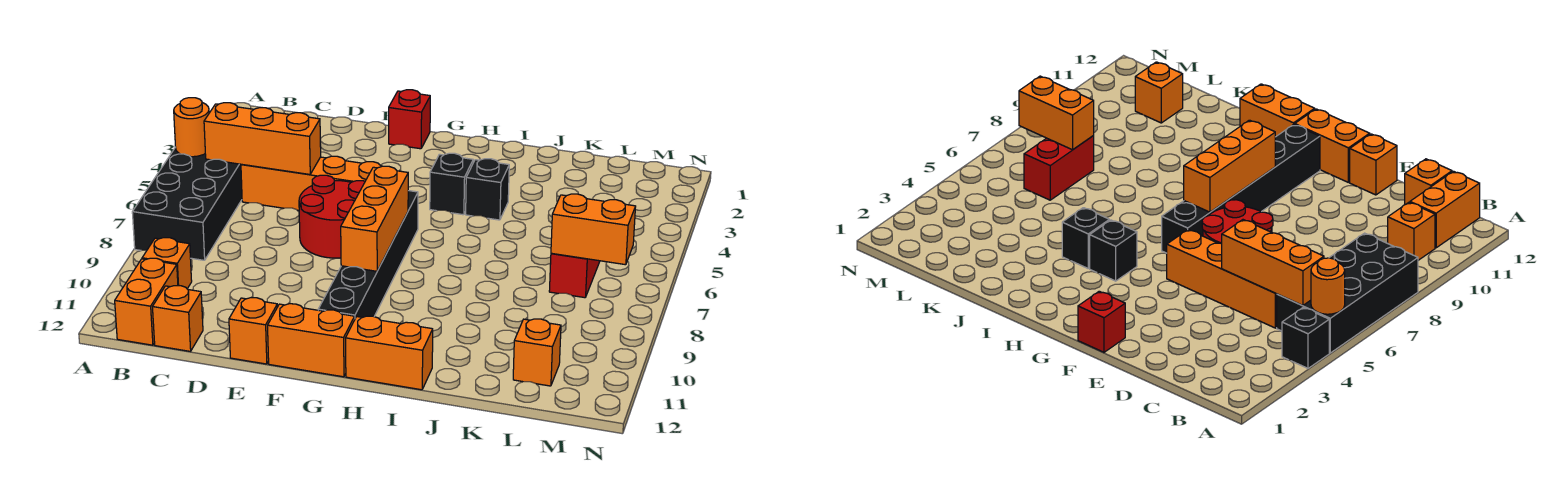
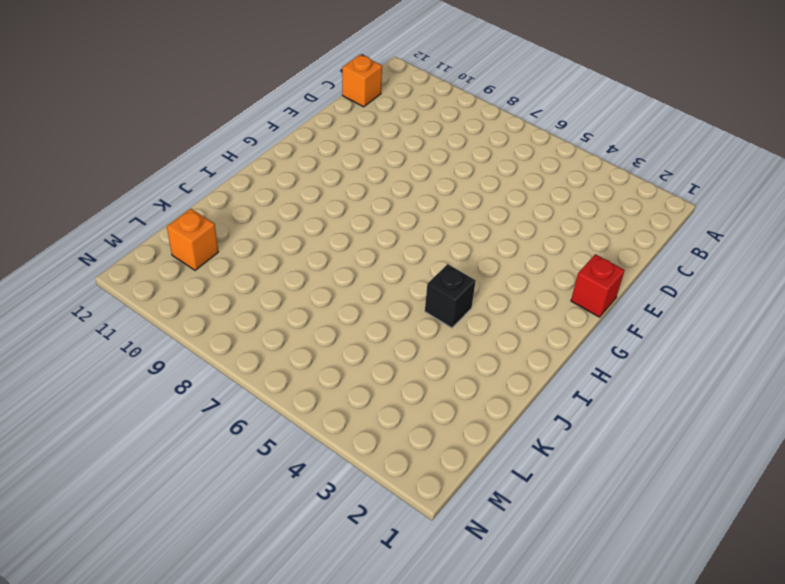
none -> black brick A4 level 1
none -> black brick A5:B8 level 1
none -> orange brick B10 level 1

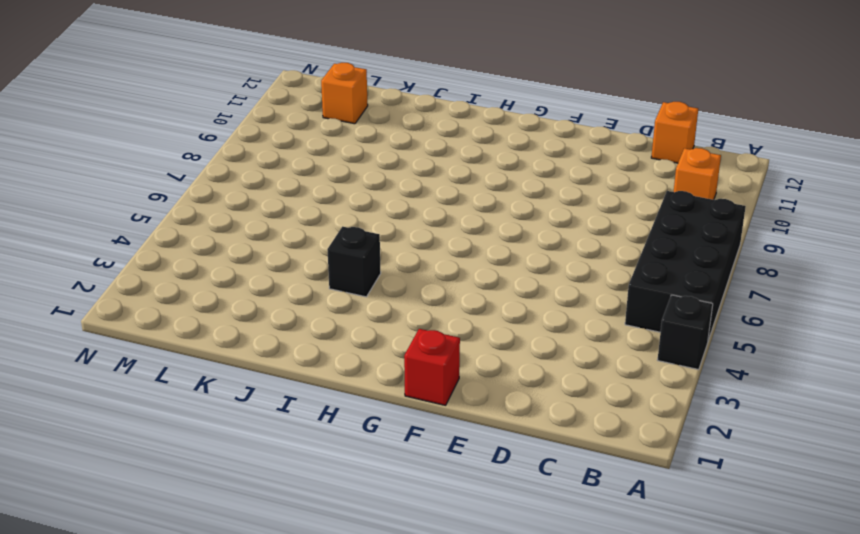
none -> orange brick B11:B12 level 1
none -> orange brick C5:F5 level 1
none -> red round brick E6:F7 level 1

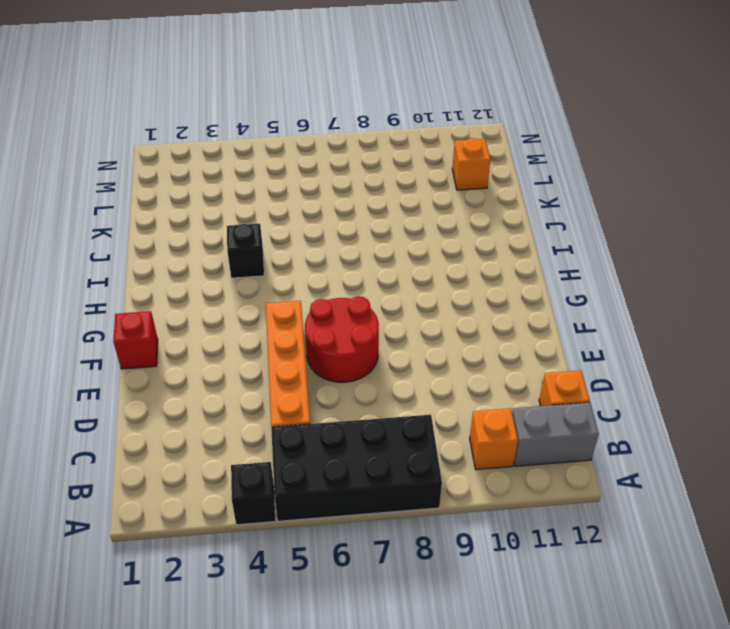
grey brick B11:B12 level 1 -> orange brick B11:B12 level 1
none -> orange brick E12 level 1
none -> orange brick F12:G12 level 1
none -> black brick G6:G11 level 1

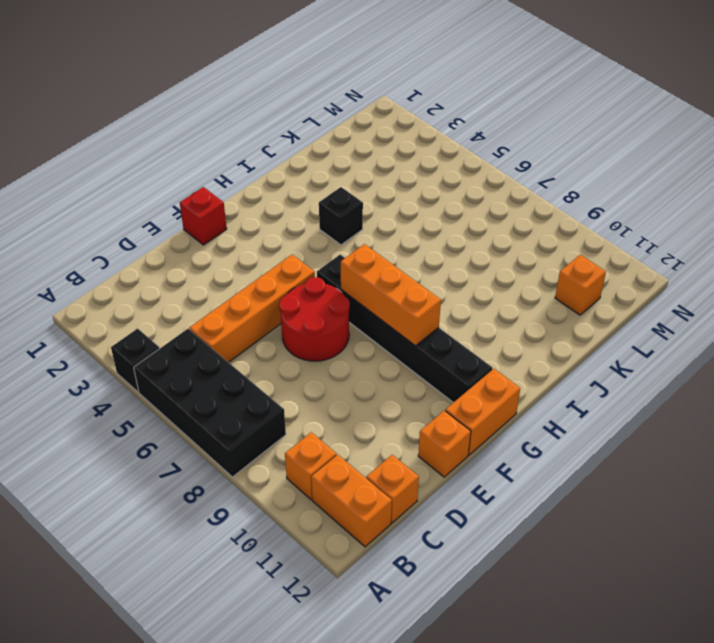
none -> black brick H4 level 1
none -> orange brick H12:I12 level 1
none -> red brick L6:L7 level 1

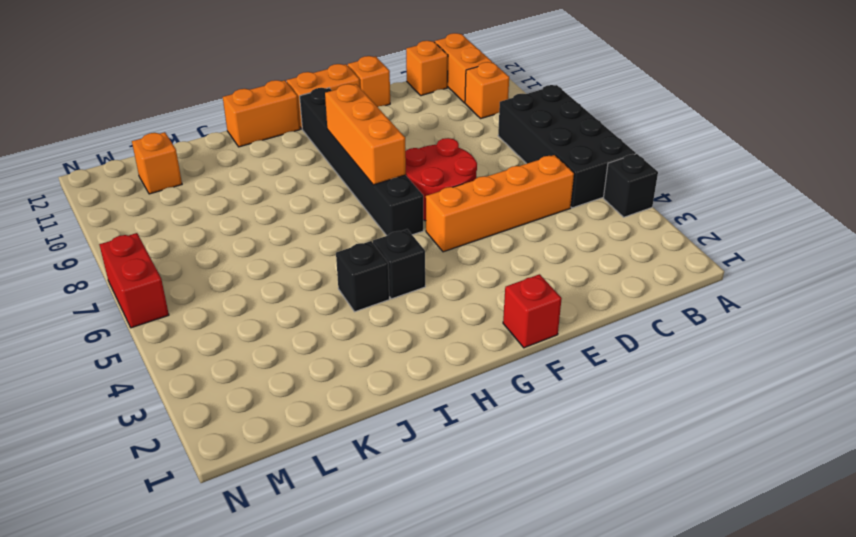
red brick N6:N7 level 1 -> red brick L6:L7 level 1
none -> orange round brick A5 level 2
none -> orange brick B5:D5 level 2
none -> orange brick L7:M7 level 2

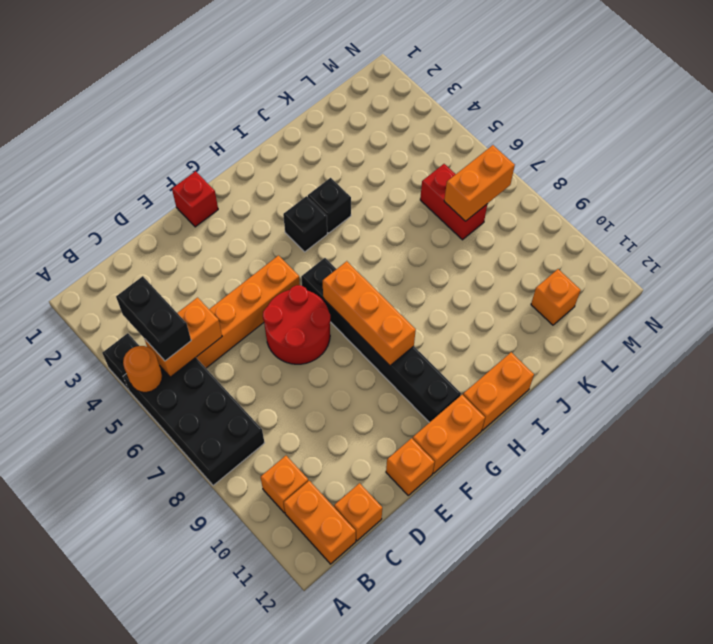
black brick B4:B5 level 3 -> none
orange brick B5:C5 level 2 -> orange brick B5:D5 level 2

